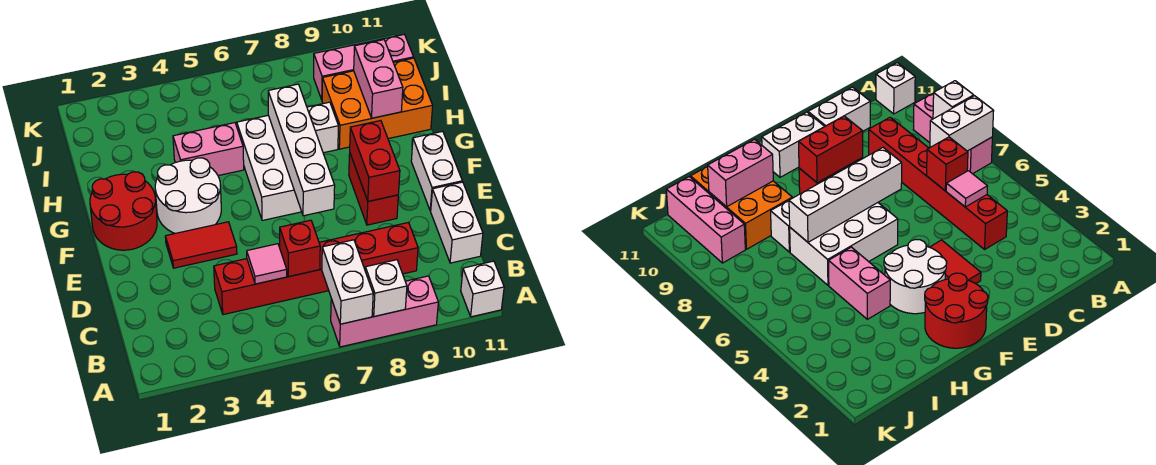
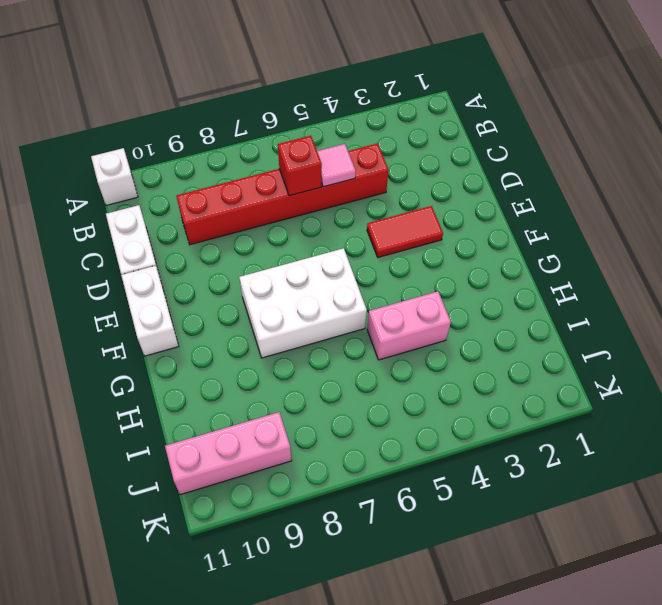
white brick F6:G8 level 1 -> white brick F6:H7 level 1
none -> pink brick A7:A9 level 1
none -> red brick E9:F9 level 1
none -> red round brick F1:G2 level 1

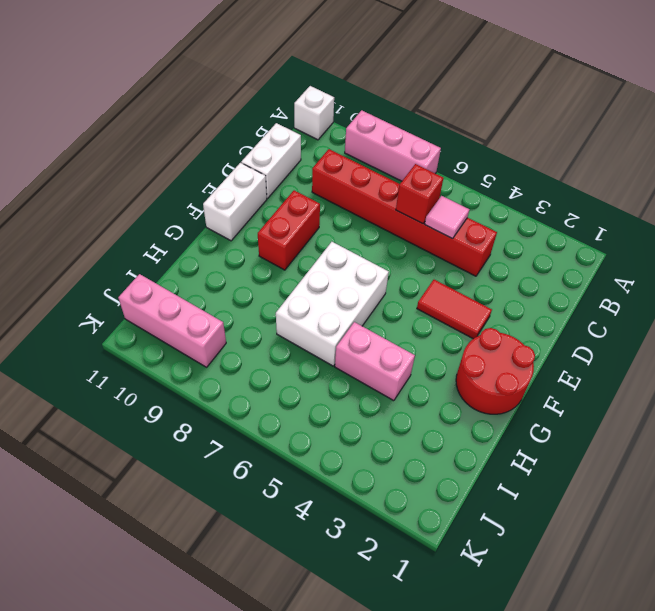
none -> white round brick F3:G4 level 1
none -> white brick H8 level 1
none -> orange brick H9:I11 level 1

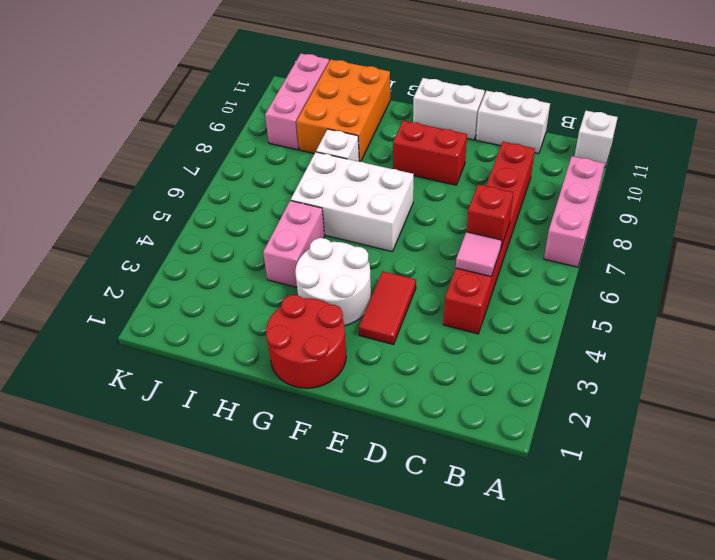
none -> white brick A7:B7 level 2
none -> white brick A8 level 2
none -> white brick E7:H7 level 2

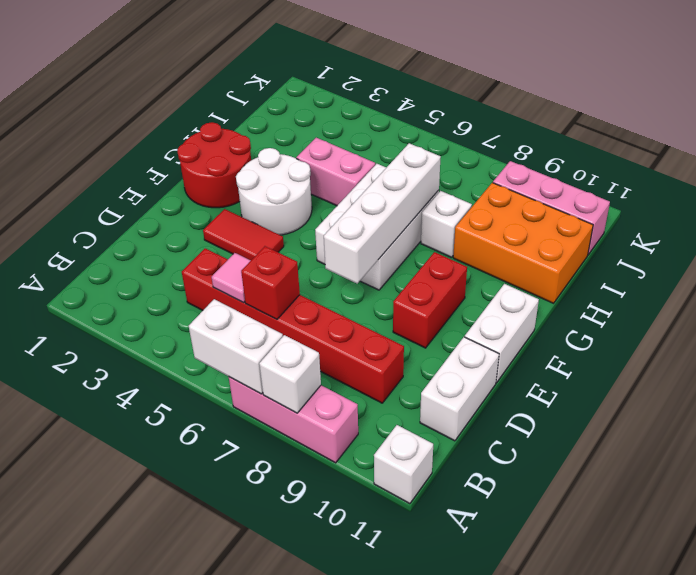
white brick A6:A7 level 2 -> white brick A7:B7 level 2
none -> red brick E9:F9 level 2
none -> pink brick H10:I10 level 2

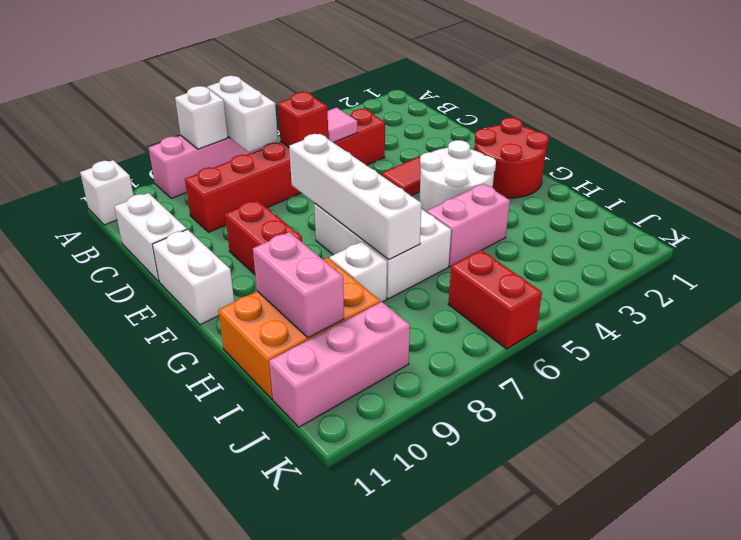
red brick J6:K6 level 1 -> red brick E9:F9 level 2

